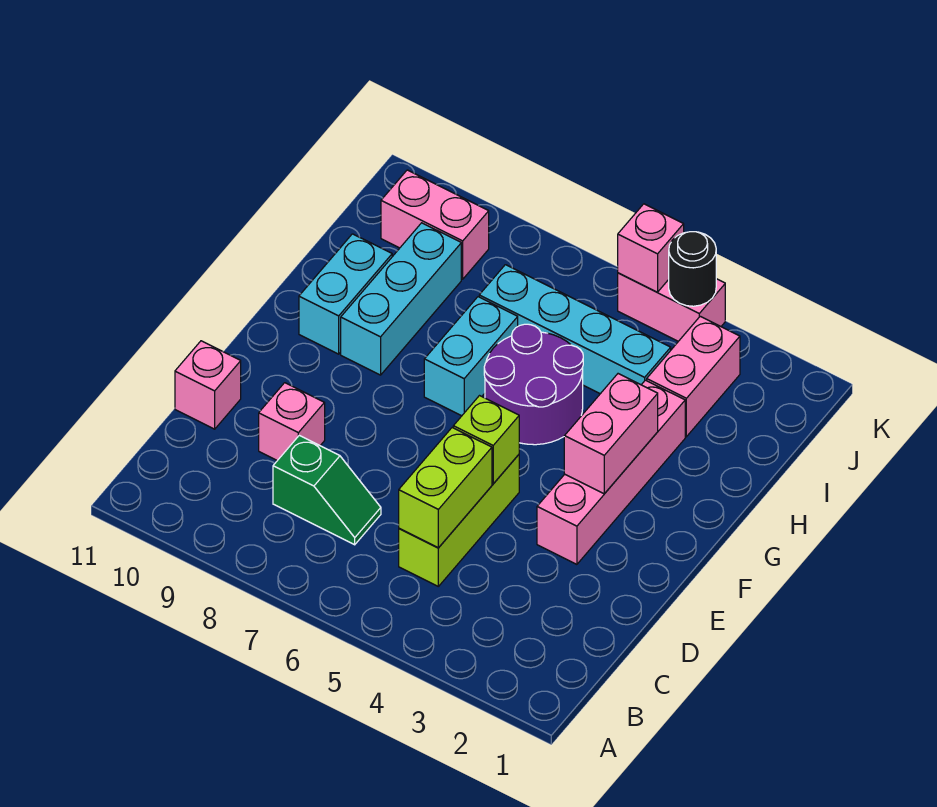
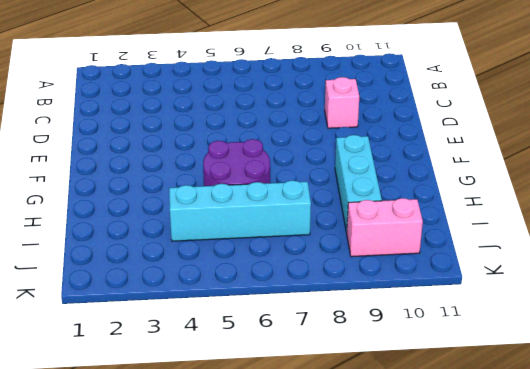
none -> lime brick C5:E5 level 1
none -> green slope C7:C8 level 1 top 8
none -> pink brick D11 level 1

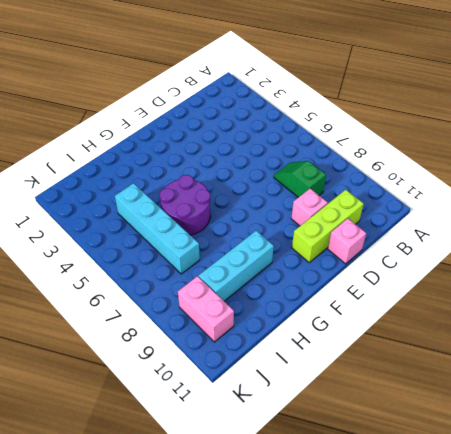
lime brick C10:E10 level 1 -> lime brick C5:E5 level 1
none -> pink brick E3:H3 level 1
none -> cyan brick G7:H7 level 1
none -> cyan brick G10:H10 level 1

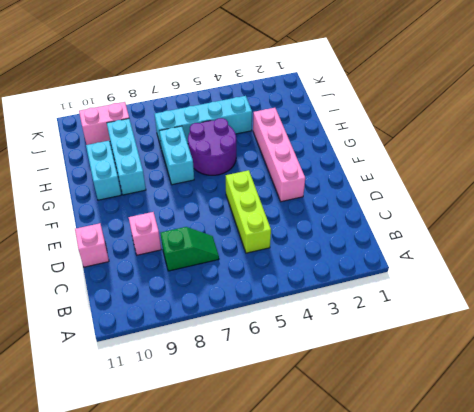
none -> pink brick I3:J3 level 1
none -> pink brick K4:K5 level 1
none -> lime brick C5:D5 level 2

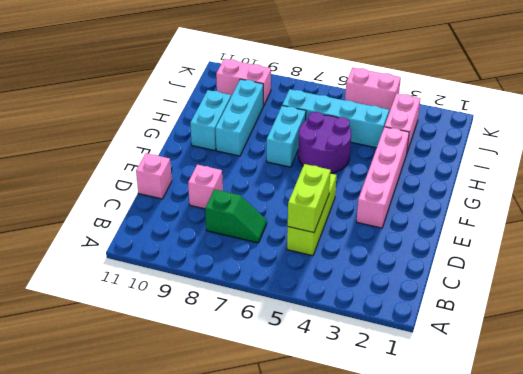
none -> lime brick E5 level 2
none -> pink brick F3:G3 level 2
none -> black round brick K4 level 2

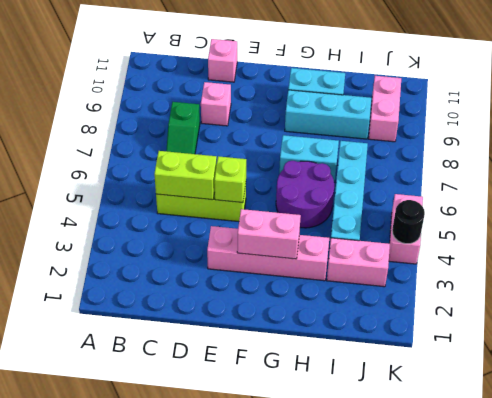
none -> pink brick K5 level 2

